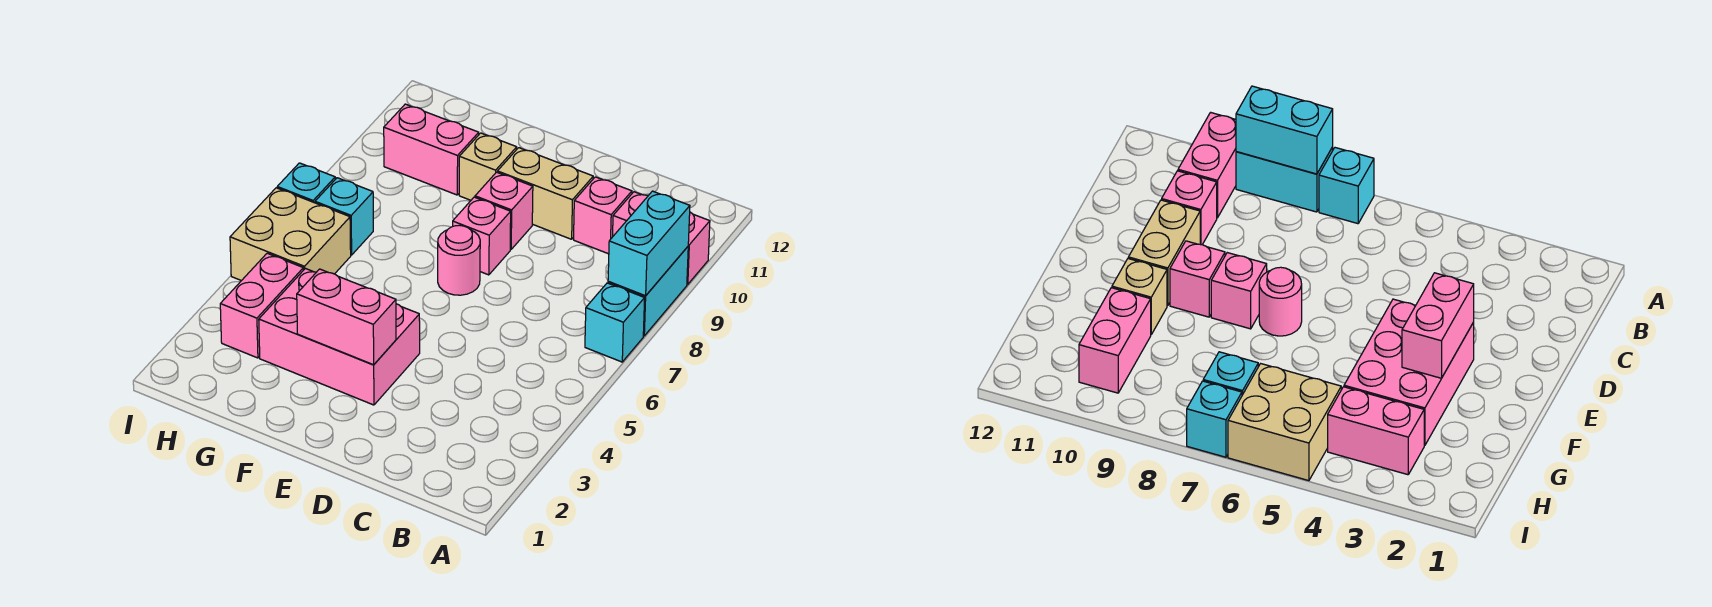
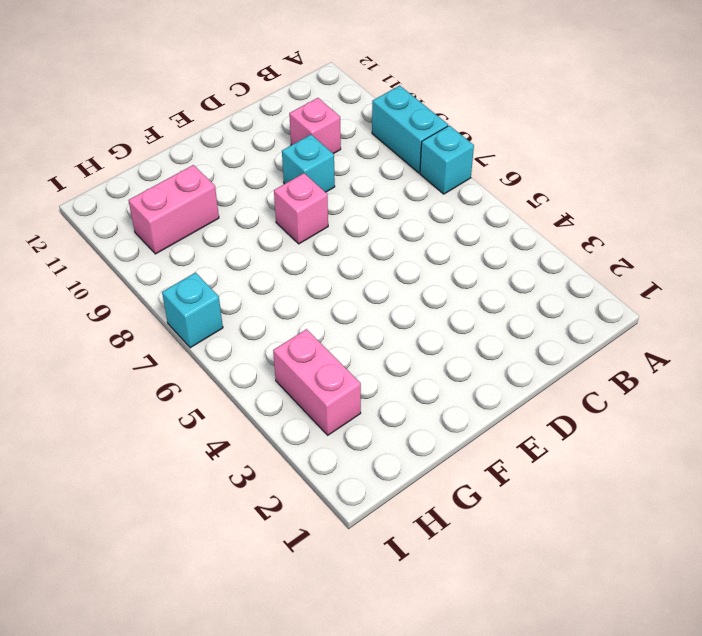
cyan brick D9 level 1 -> cyan brick H7 level 1
none -> pink brick A10:B10 level 1
none -> tan brick D10:E10 level 1
none -> pink brick E3:G4 level 1

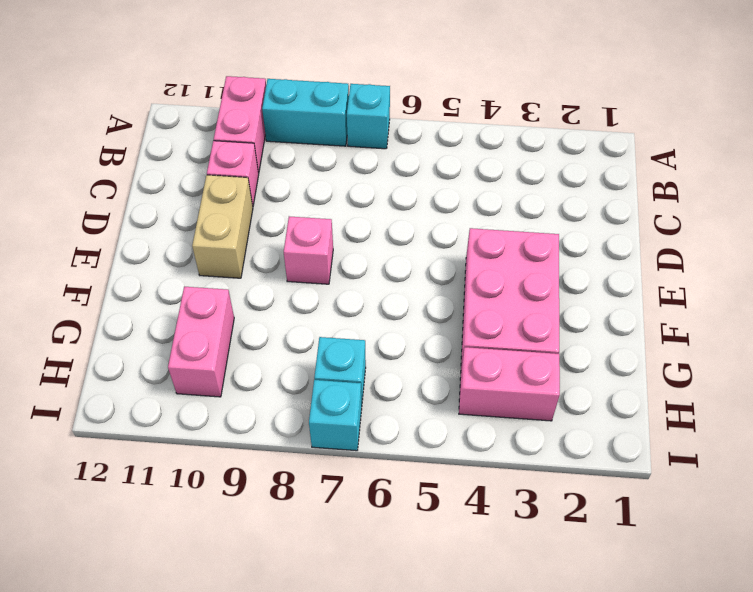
none -> pink round brick E7 level 1
none -> pink brick E9 level 1
none -> tan brick F10 level 1

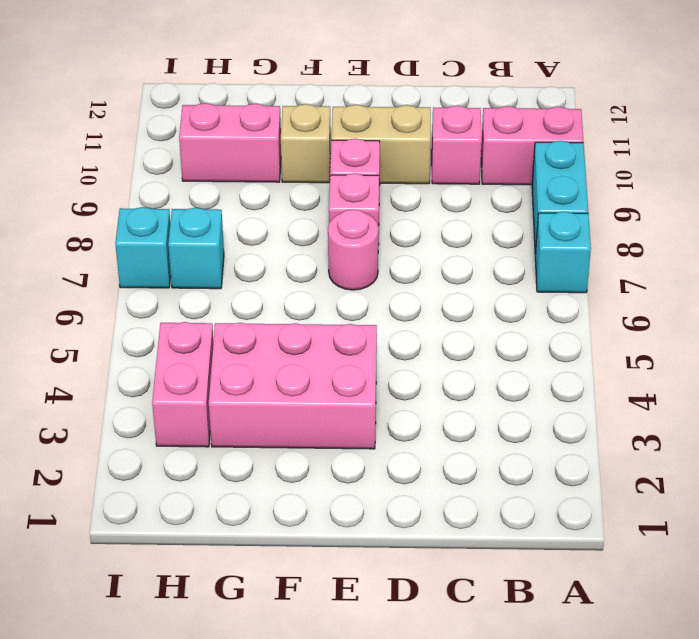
none -> tan brick H5:I6 level 1
none -> cyan brick A8:A9 level 2
none -> pink brick E3:F3 level 2

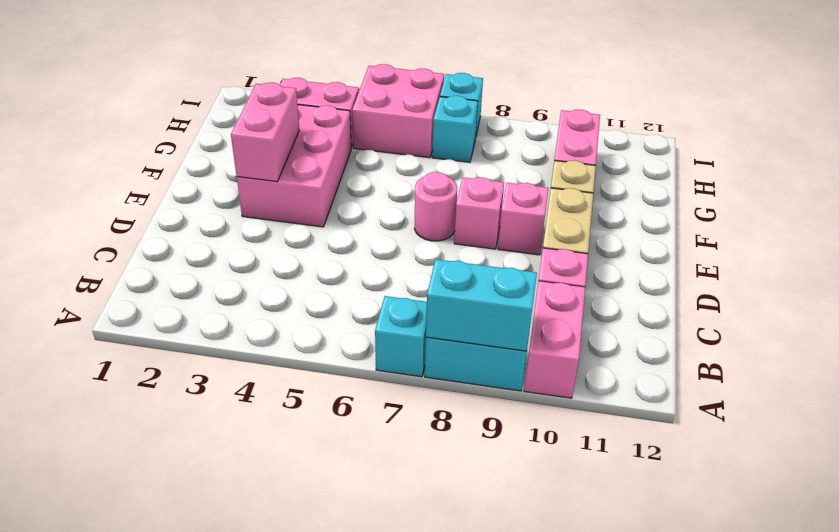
pink brick H5:I6 level 1 -> tan brick H5:I6 level 1

